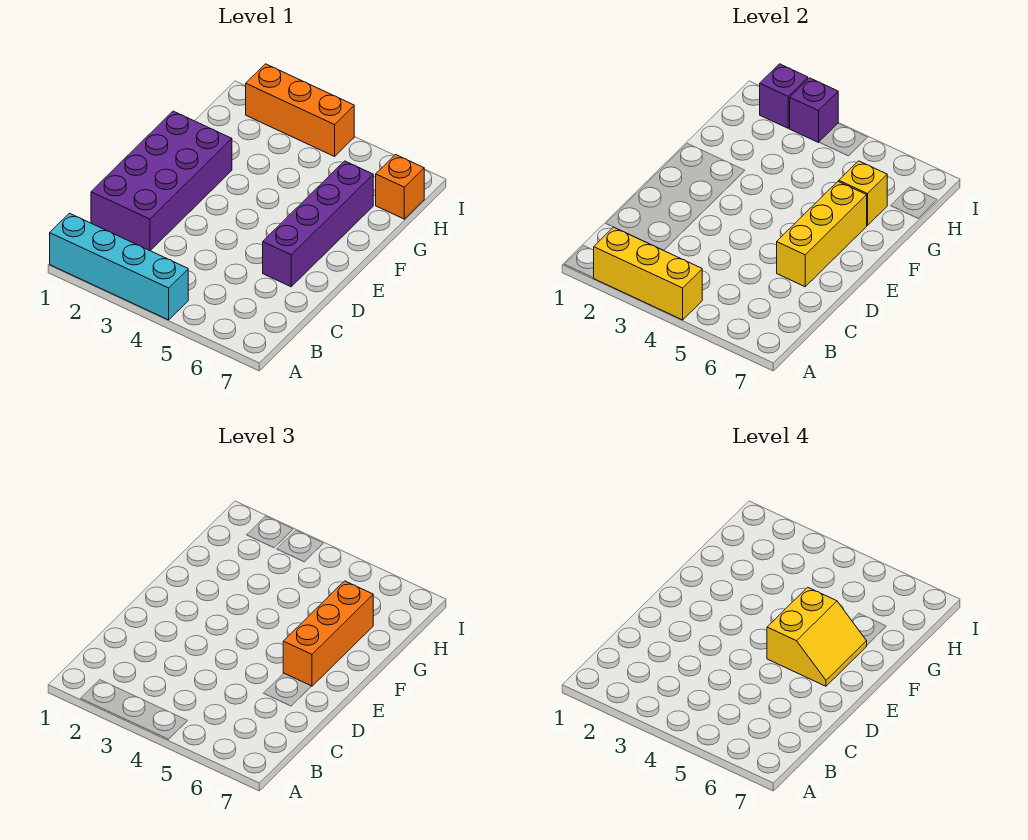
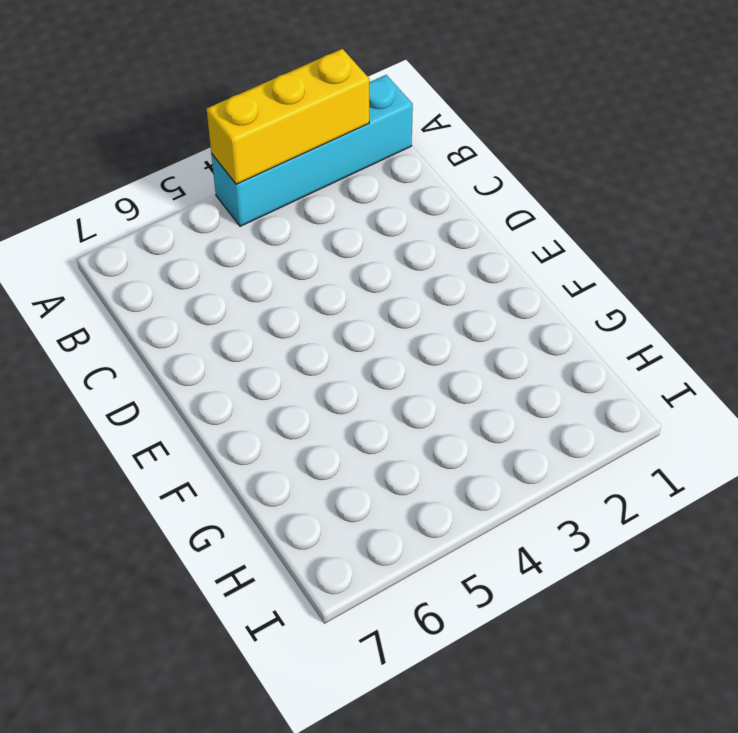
none -> purple brick C1:F2 level 1
none -> purple brick D6:G6 level 1
none -> orange brick H7 level 1

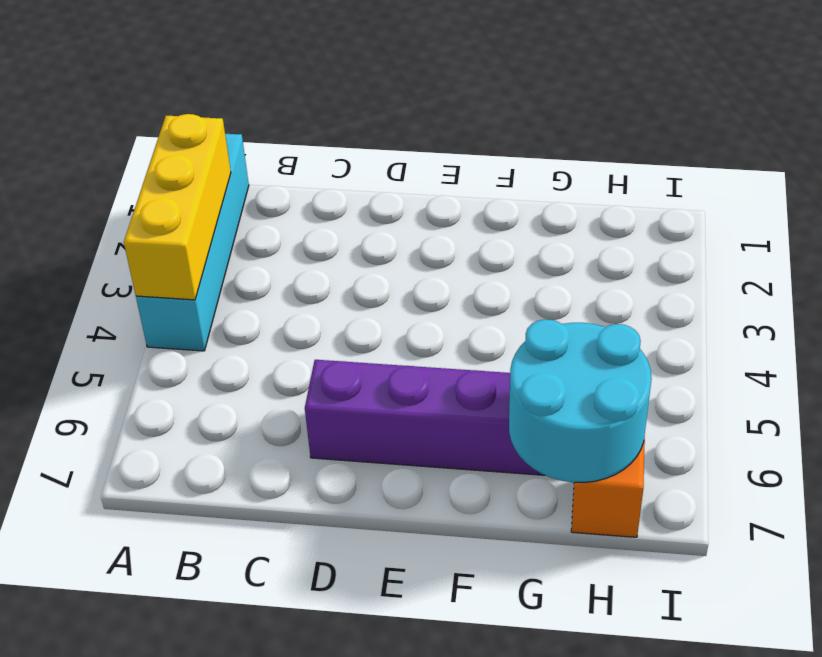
cyan round brick G6:H7 level 2 -> yellow brick G6 level 2
none -> purple brick C1:F2 level 1
none -> orange brick I2:I4 level 1
none -> yellow brick D6:F6 level 2

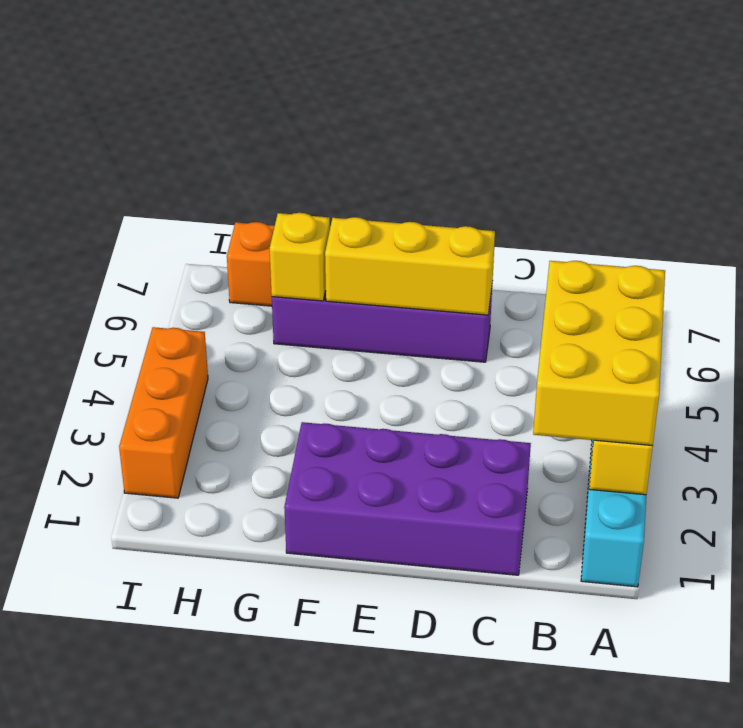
yellow brick A2:B4 level 3 -> none
none -> purple brick I2 level 2
none -> purple brick I3 level 2
none -> orange brick E6:G6 level 3

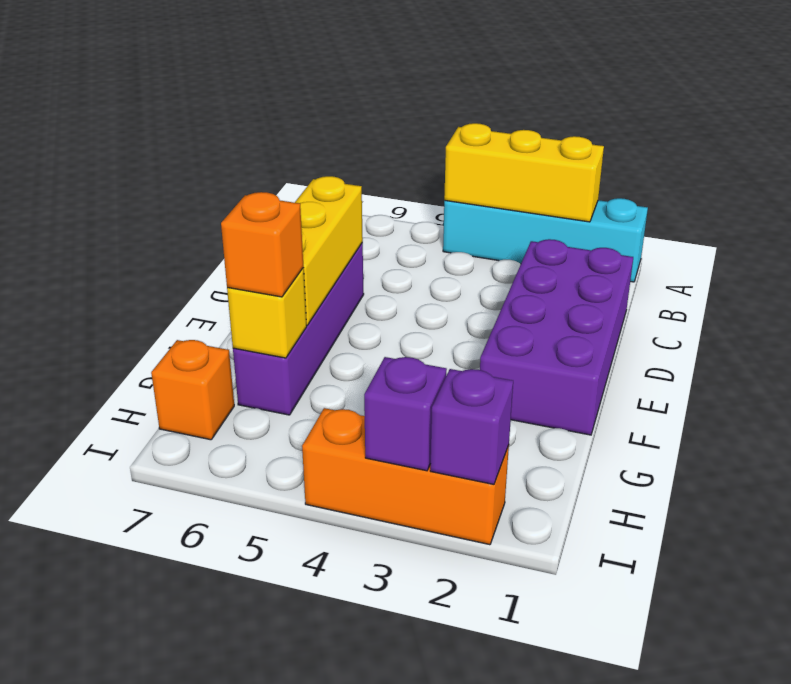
orange brick G6 level 3 -> orange brick E6:G6 level 3
none -> yellow slope E5:F6 level 4 top 5

